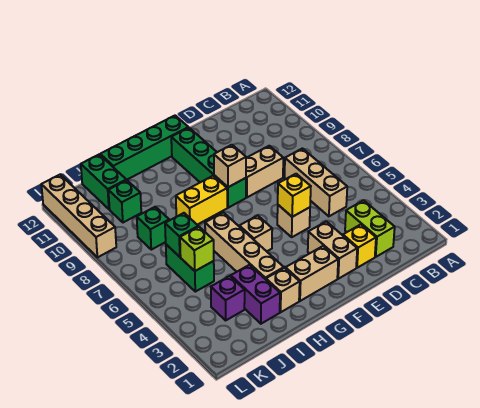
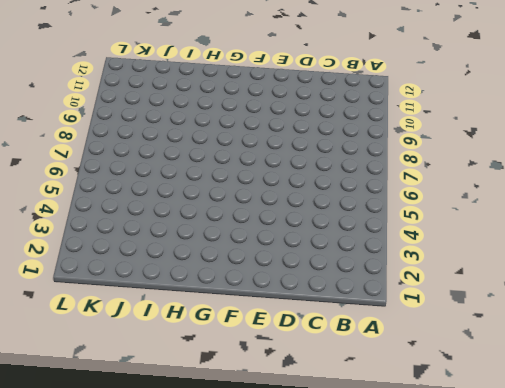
none -> lime brick C2:C3 level 1
none -> tan brick C5:C7 level 1
none -> yellow brick D2 level 1

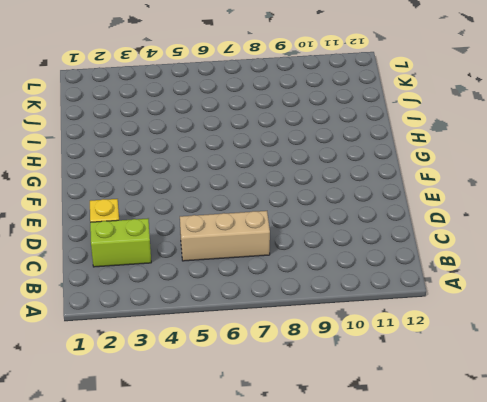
none -> tan brick D8:E8 level 1
none -> tan brick E2:E3 level 1
none -> tan brick E5 level 1

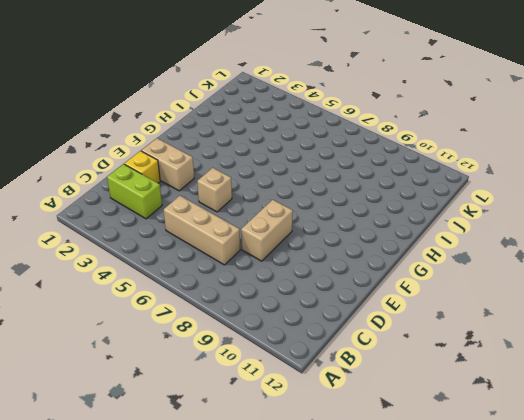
none -> tan brick F2:G2 level 1
none -> green brick F8:F11 level 1
none -> green brick F12:I12 level 1

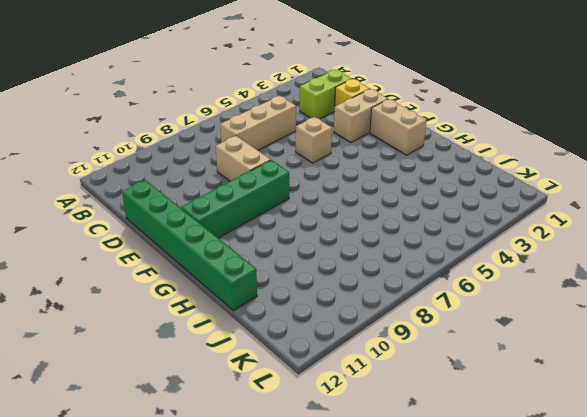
green brick D12:I12 level 1 -> green brick F12:I12 level 1
none -> tan brick G5 level 1
none -> yellow brick G8:H8 level 1
none -> tan brick H2 level 1

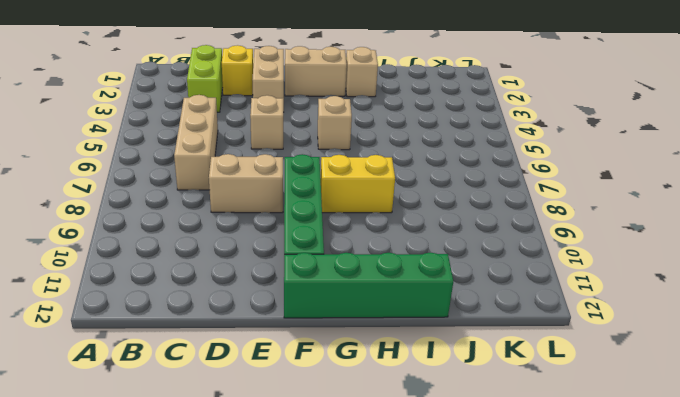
none -> tan brick H3:H6 level 1
none -> purple brick I2:I3 level 1
none -> purple brick J3 level 1

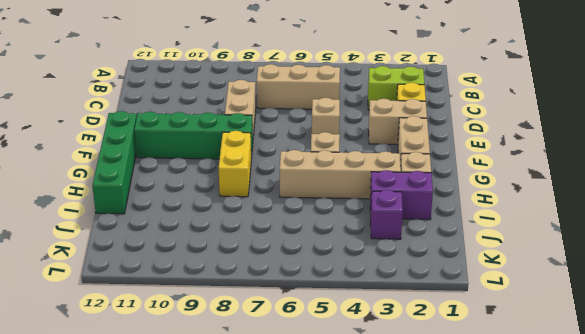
none -> green brick J5:J6 level 1
none -> green brick J8 level 1
none -> green brick J10 level 1

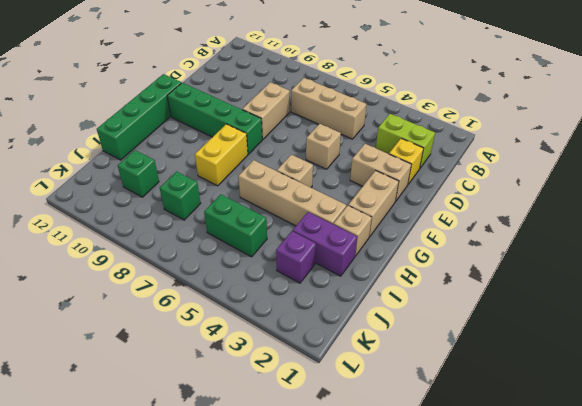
none -> green brick J11:J12 level 1
none -> tan brick L9:L12 level 1
none -> yellow brick E5 level 2

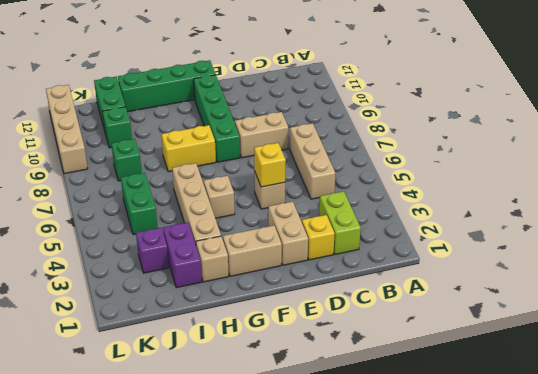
none -> tan brick F8 level 2
none -> lime brick J5 level 2
none -> green brick J6 level 2

